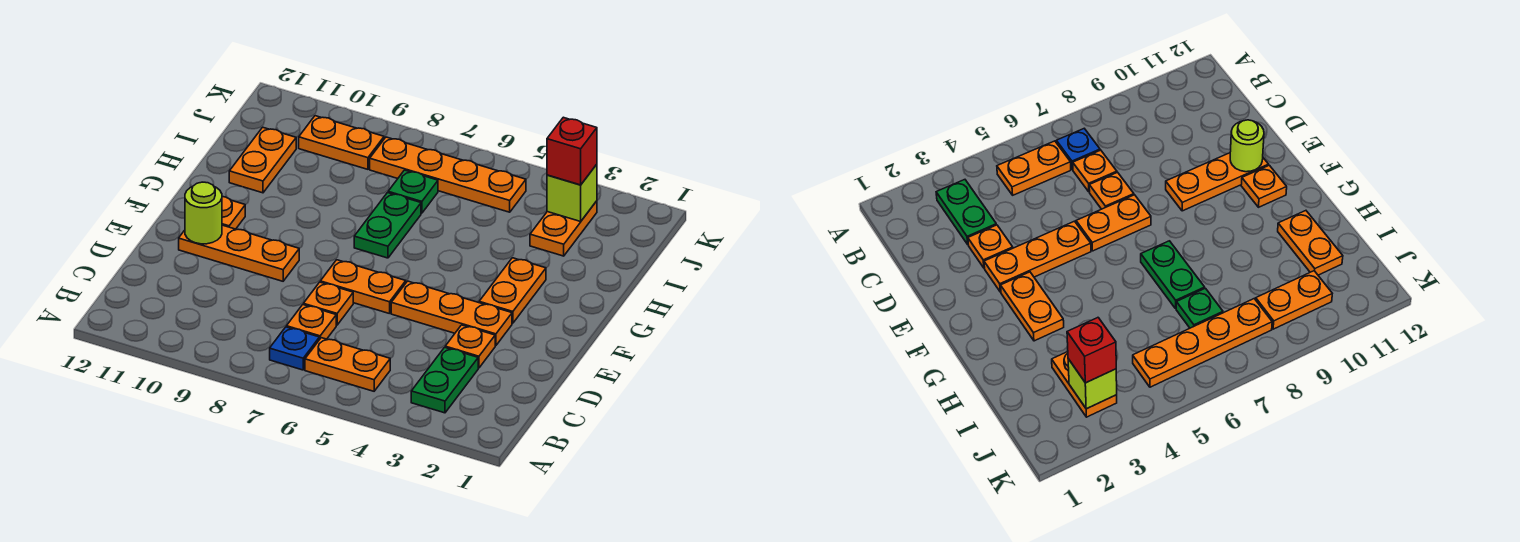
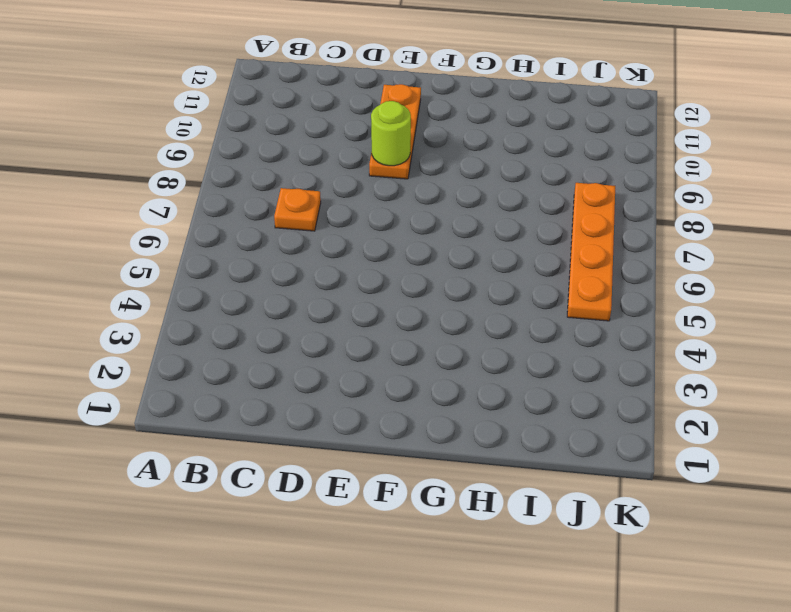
lime round brick E9 level 2 -> lime round brick E11 level 2
none -> green plate B3:C3 level 1
none -> orange plate B5:B6 level 1
none -> blue plate B7 level 1

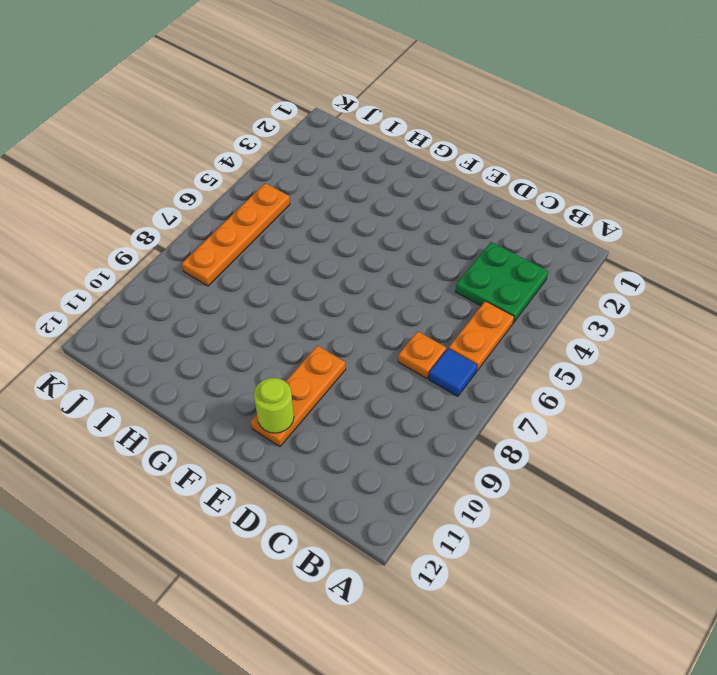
green plate B3:C4 level 1 -> green plate B3:C3 level 1
blue tile B7 level 1 -> blue plate B7 level 1
none -> orange plate D3 level 1
none -> orange plate D7 level 1
none -> orange plate E3:E5 level 1

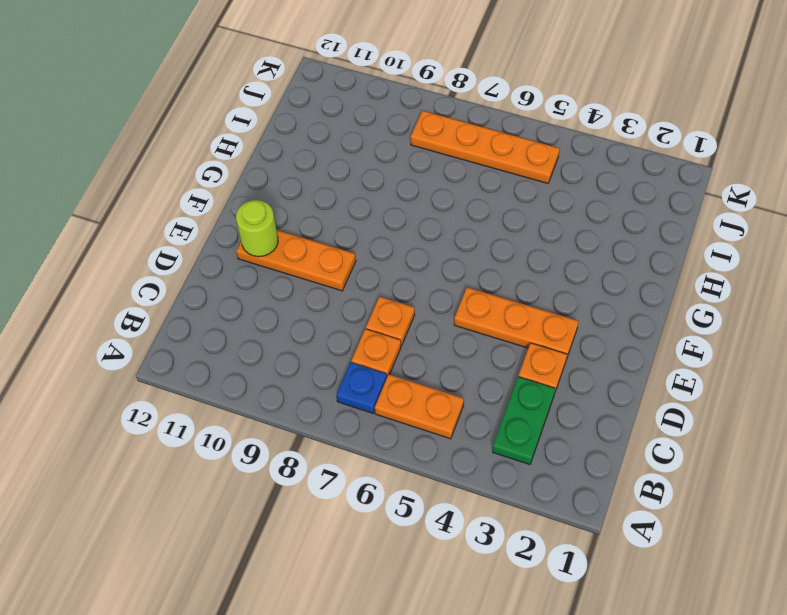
none -> orange plate E6:E7 level 1
none -> orange plate F3:G3 level 1
none -> orange plate F11 level 1

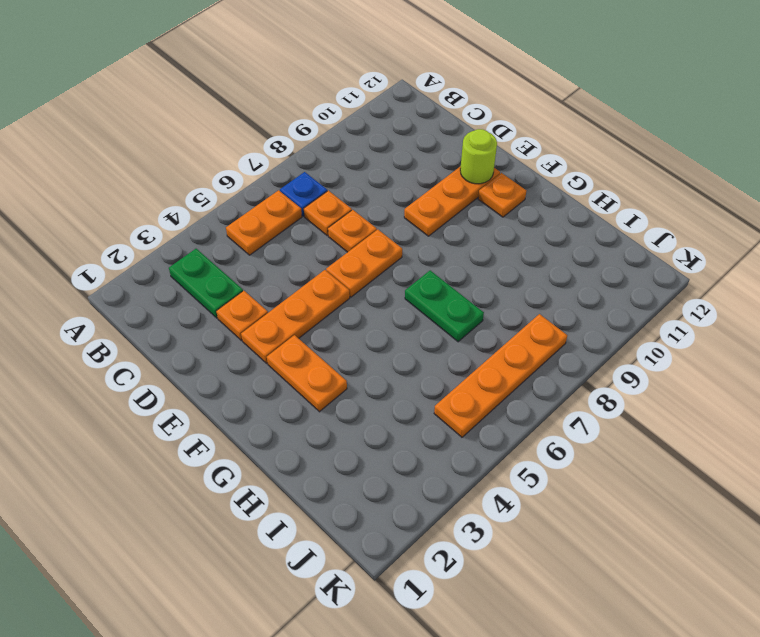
none -> orange plate H11:I11 level 1
none -> orange plate I3:J3 level 1
none -> green plate I7 level 1

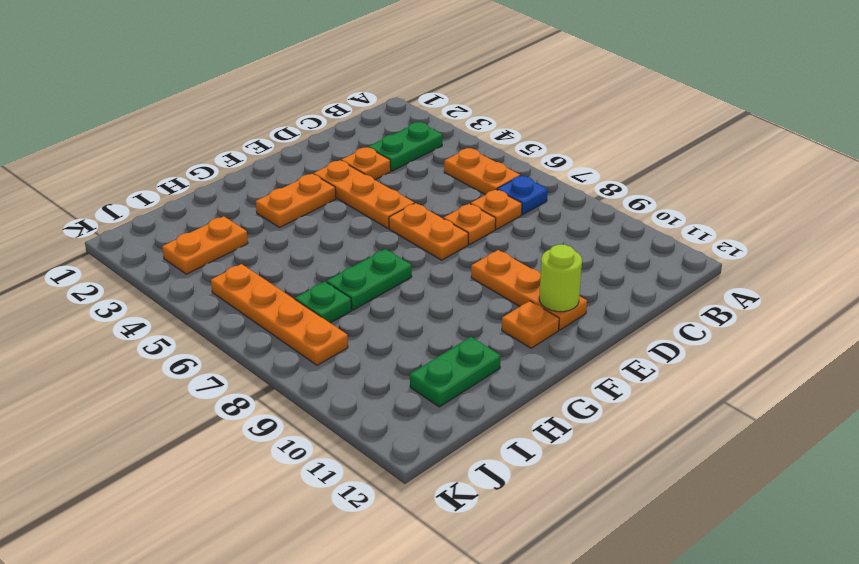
green plate H11:I11 level 1 -> orange plate H11:I11 level 1
none -> orange plate J9:J10 level 1
none -> lime brick J3 level 2
none -> red brick J3 level 3

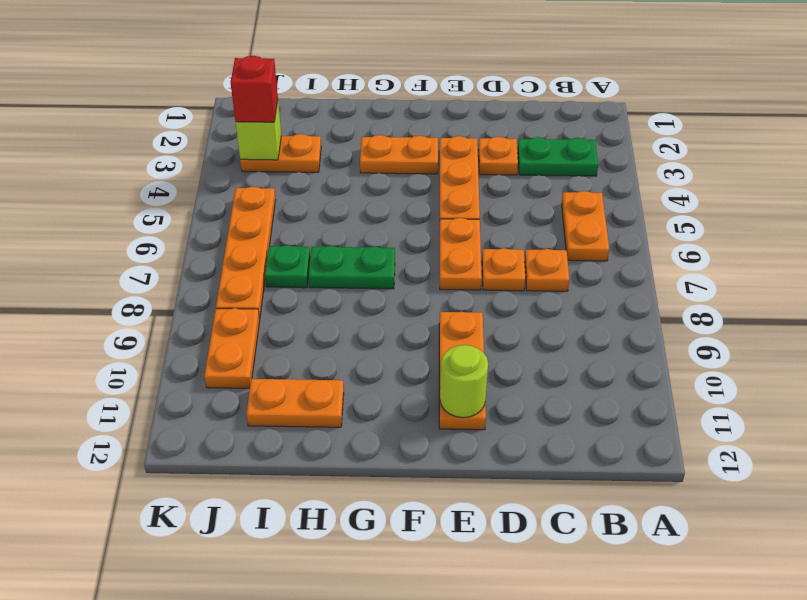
none -> blue plate B7 level 1
none -> orange plate F11 level 1

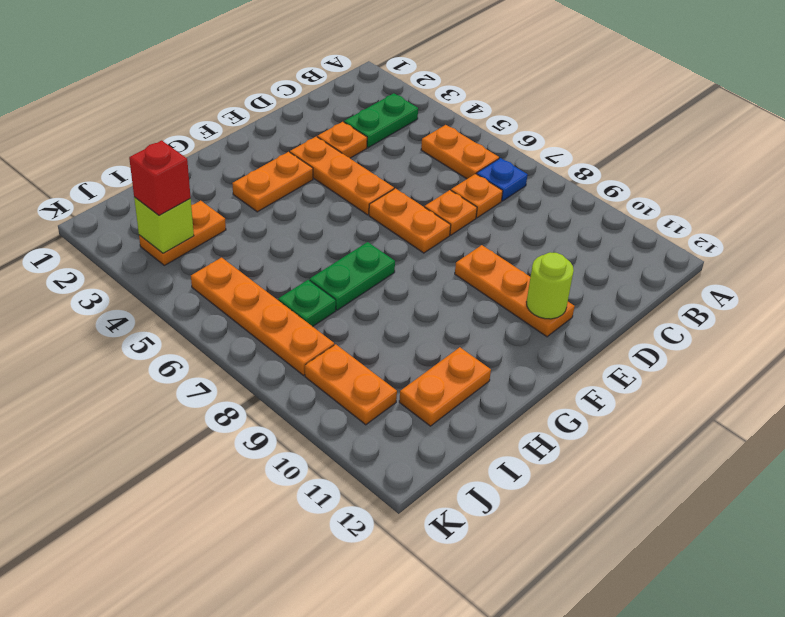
none -> orange plate F11 level 1

